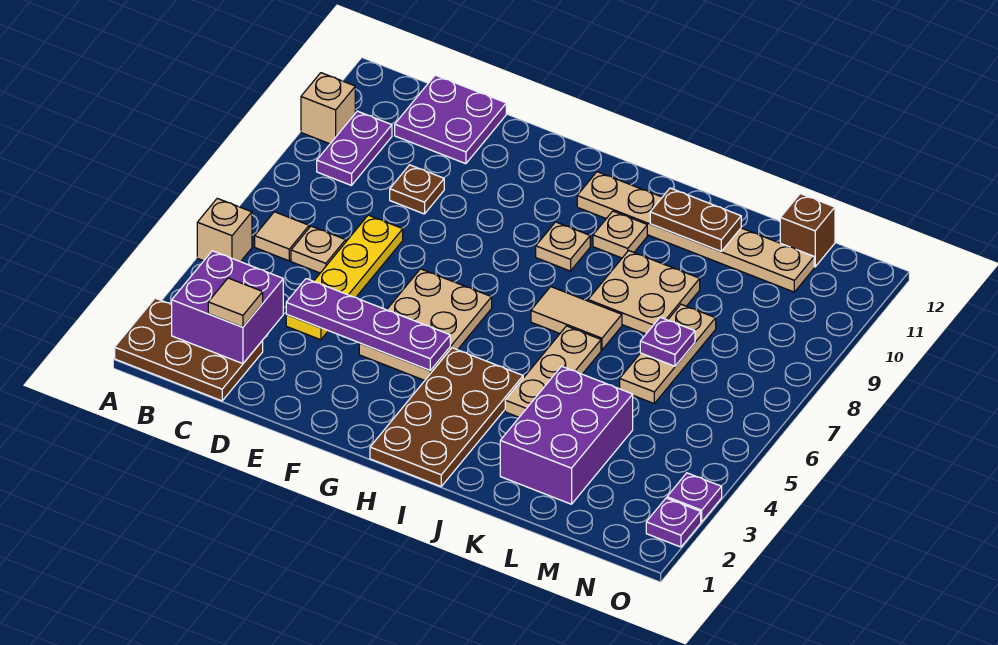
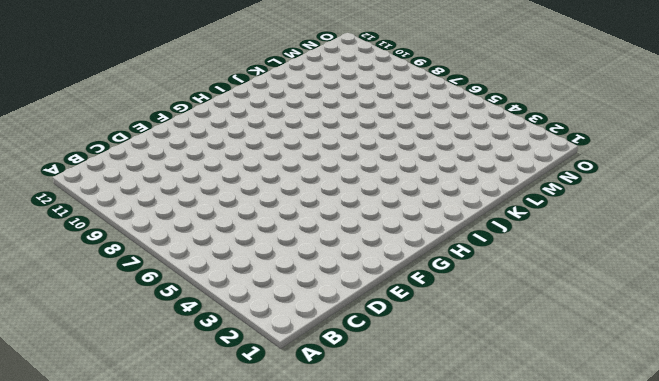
none -> brown plate A1:C2 level 1
none -> tan brick A5 level 1
none -> tan brick A10 level 1

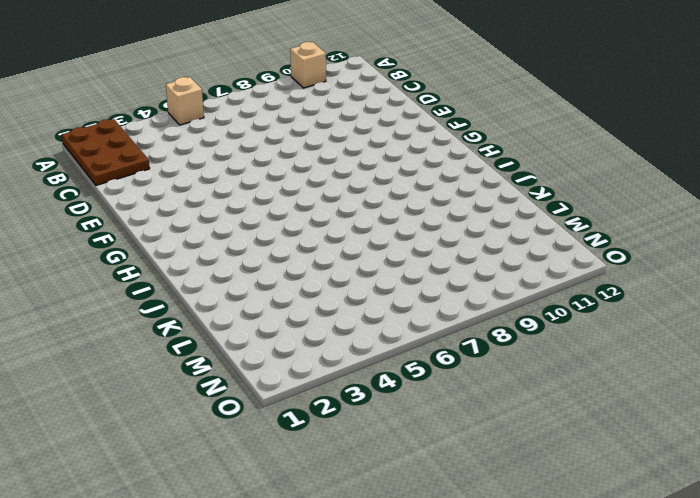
none -> tan tile B6 level 1
none -> purple plate B9:B10 level 1
none -> tan plate C6 level 1

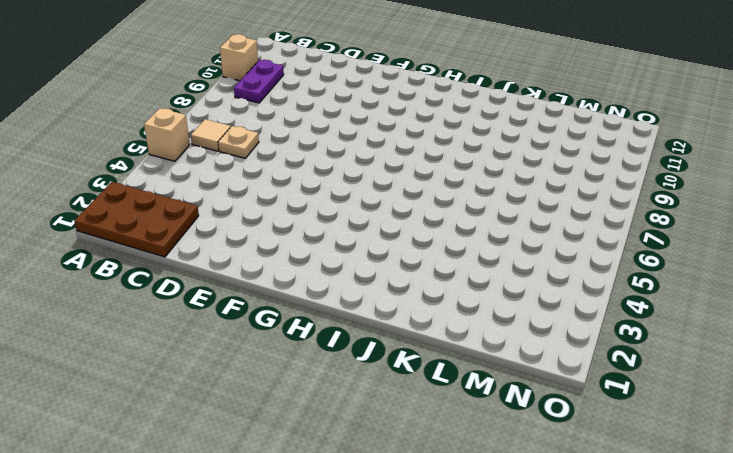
none -> purple plate C11:D12 level 1
none -> yellow plate D4:D7 level 1
none -> brown plate D9 level 1

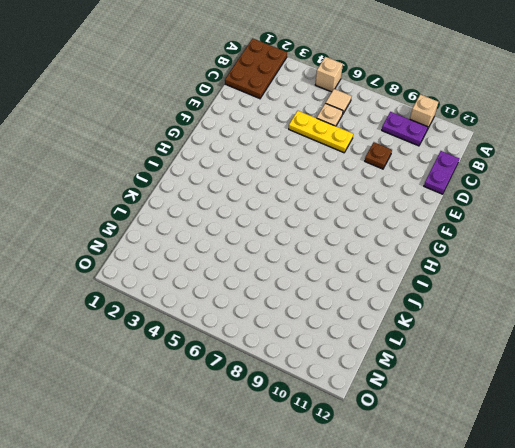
purple plate C12:D12 level 1 -> purple plate C11:D12 level 1
yellow plate D5:D7 level 1 -> yellow plate D4:D7 level 1
none -> tan plate F4:G6 level 1
none -> brown plate H1:I4 level 1
none -> tan plate H9 level 1

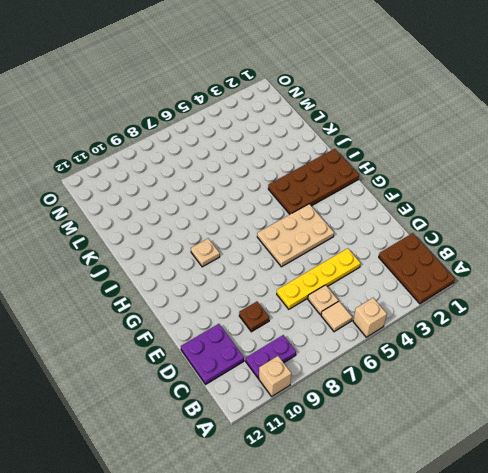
none -> tan plate H11:M11 level 1
none -> tan tile I7:J7 level 1
none -> tan plate I10 level 1

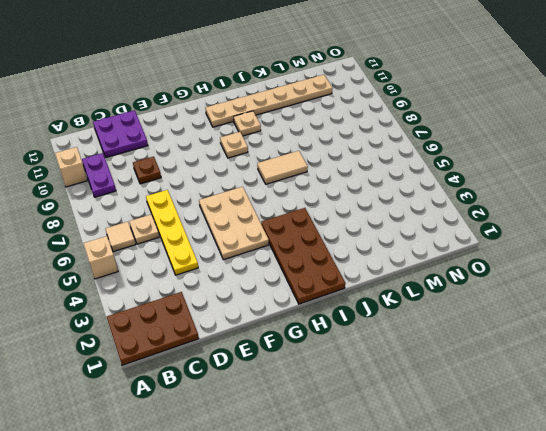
none -> tan plate J4:J6 level 1
none -> tan plate J8:K9 level 1
none -> purple brick K2:L4 level 1

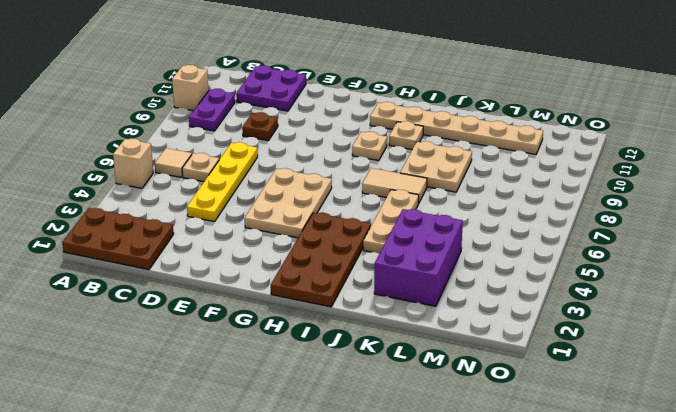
none -> tan plate L6:L8 level 1
none -> brown brick M12 level 1
none -> purple plate O2 level 1

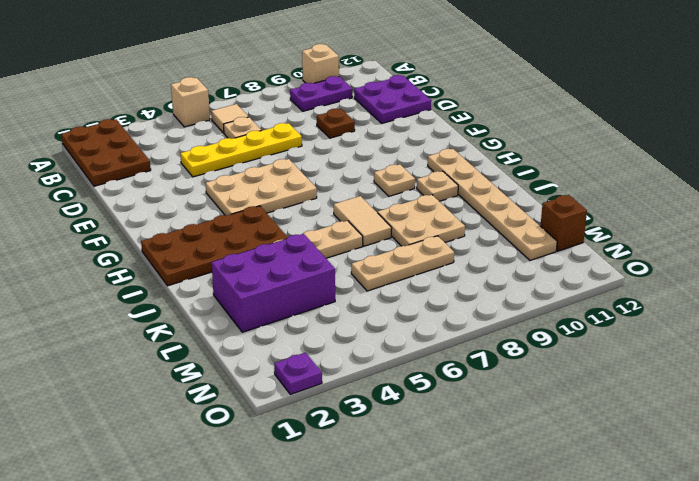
none -> purple plate O3 level 1
none -> purple brick B2:C3 level 2
none -> purple plate D4:G4 level 2

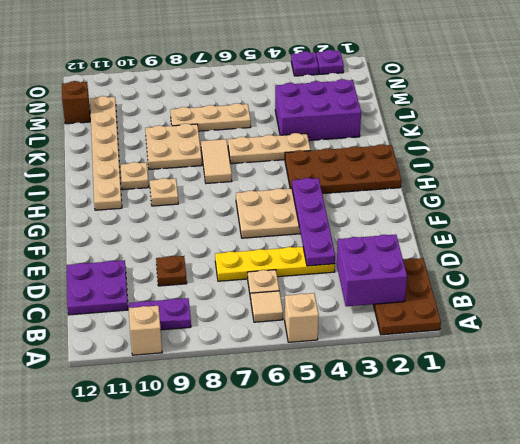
none -> brown plate J11:K11 level 2
none -> purple plate L7 level 2
none -> tan tile C2 level 3

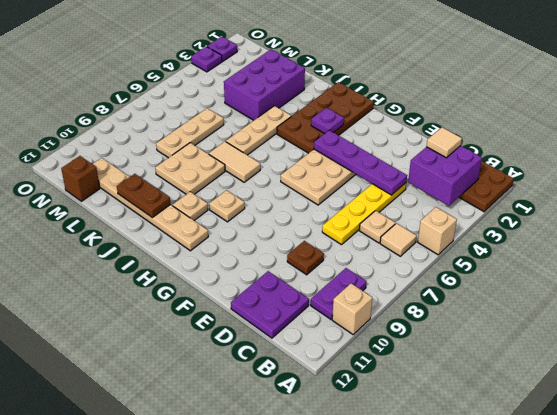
purple plate H3 level 2 -> purple plate L7 level 2

